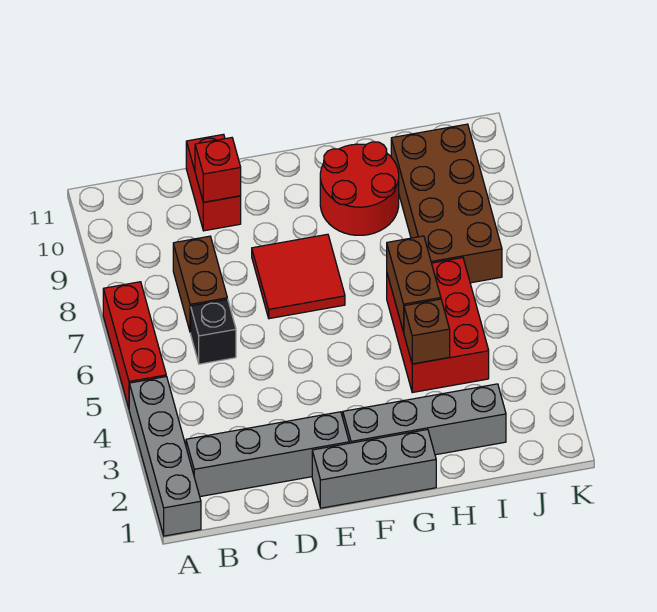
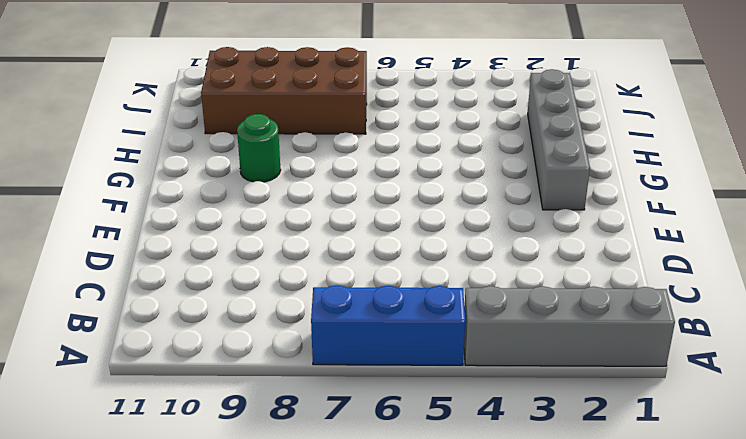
blue brick A5:A7 level 1 -> red brick A5:A7 level 1
green round brick G9 level 1 -> red round brick G9:H10 level 1
none -> grey brick B2:E2 level 1
none -> black brick C6 level 1
none -> brown brick C7:C8 level 1

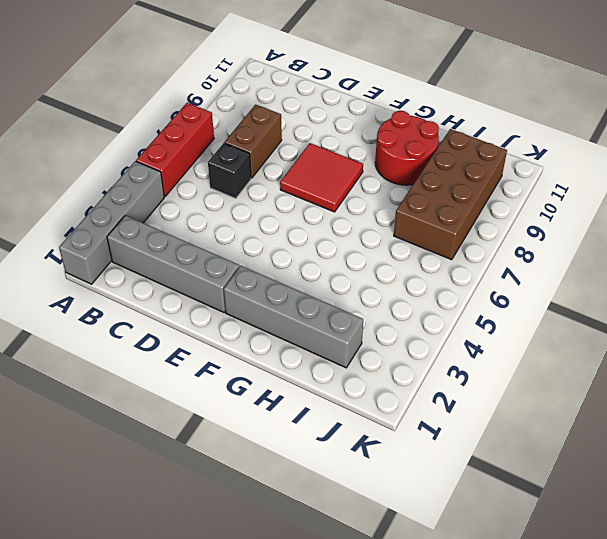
none -> red brick D10:D11 level 1
none -> grey brick E1:G1 level 1
none -> red brick H4:I6 level 1

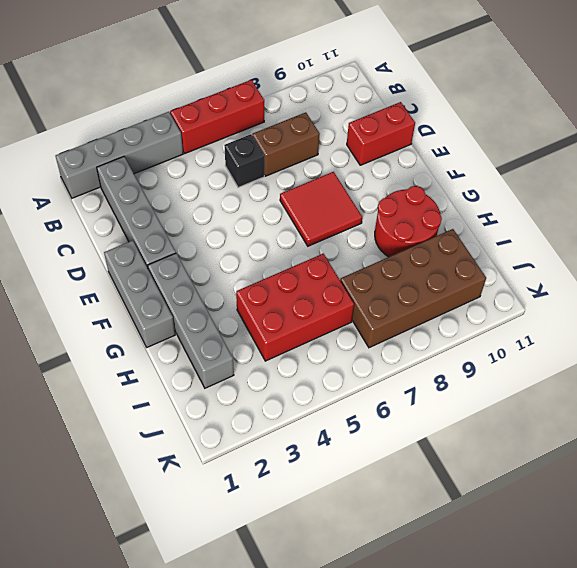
none -> red brick D10 level 2
none -> brown brick H4 level 2
none -> brown brick H5:H6 level 2

